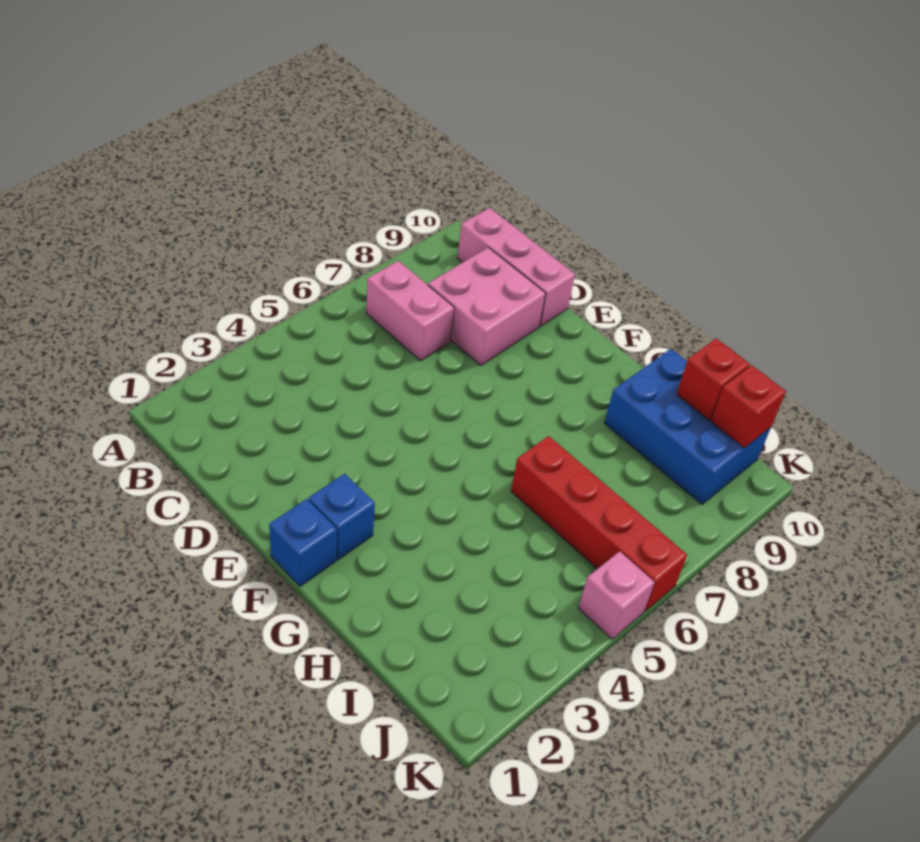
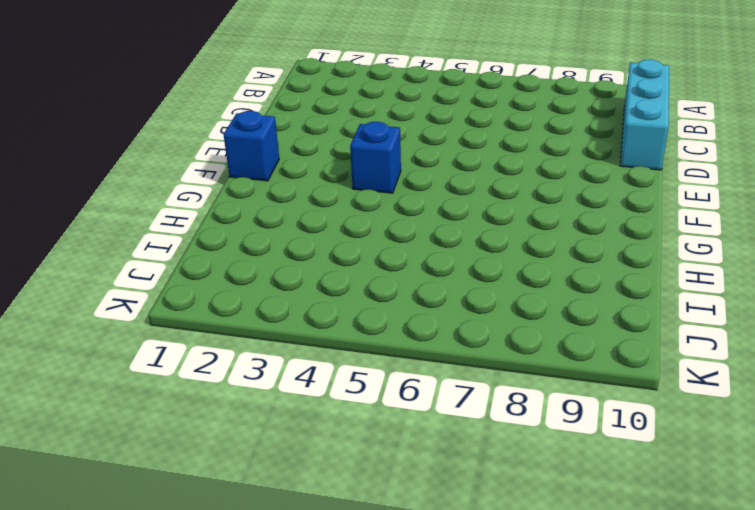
cyan brick B10:D10 level 1 -> pink brick B10:D10 level 1
blue brick F4 level 1 -> blue brick F2 level 1
none -> pink brick B7:C7 level 1
none -> pink brick C8:D9 level 1

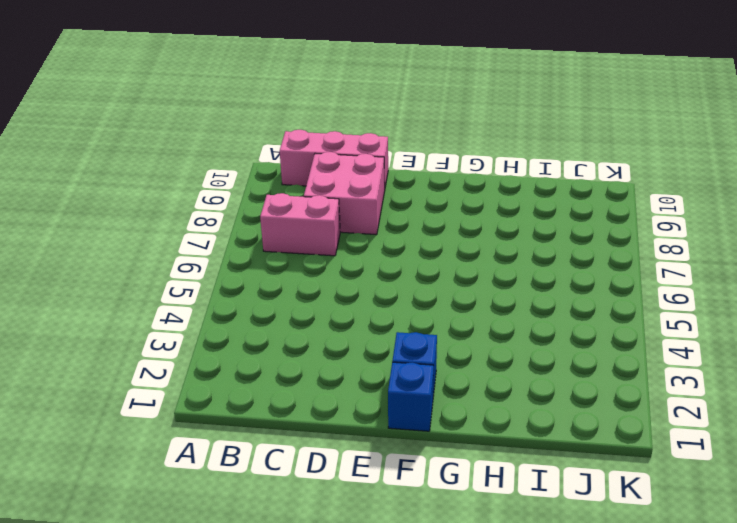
none -> red brick H6:K6 level 1
none -> blue brick H9:J10 level 1

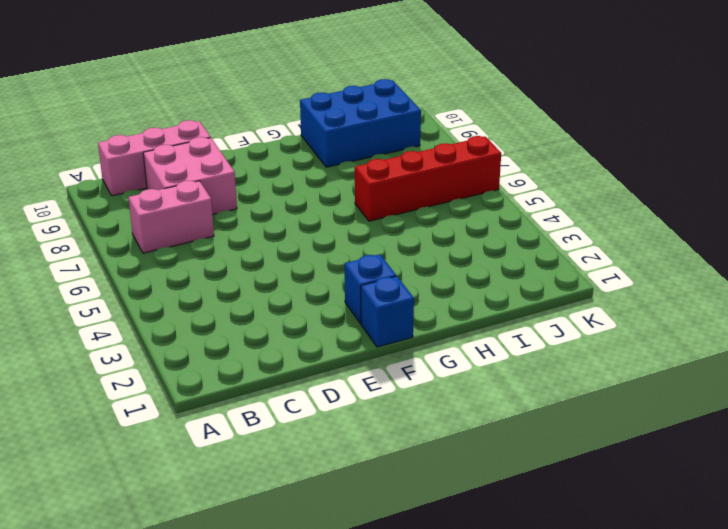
none -> pink brick K5 level 1
none -> red brick I10 level 2

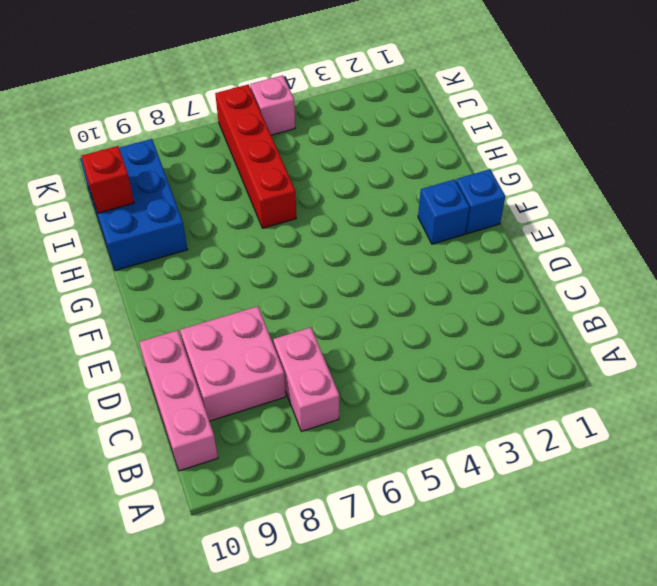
none -> red brick J10 level 2

